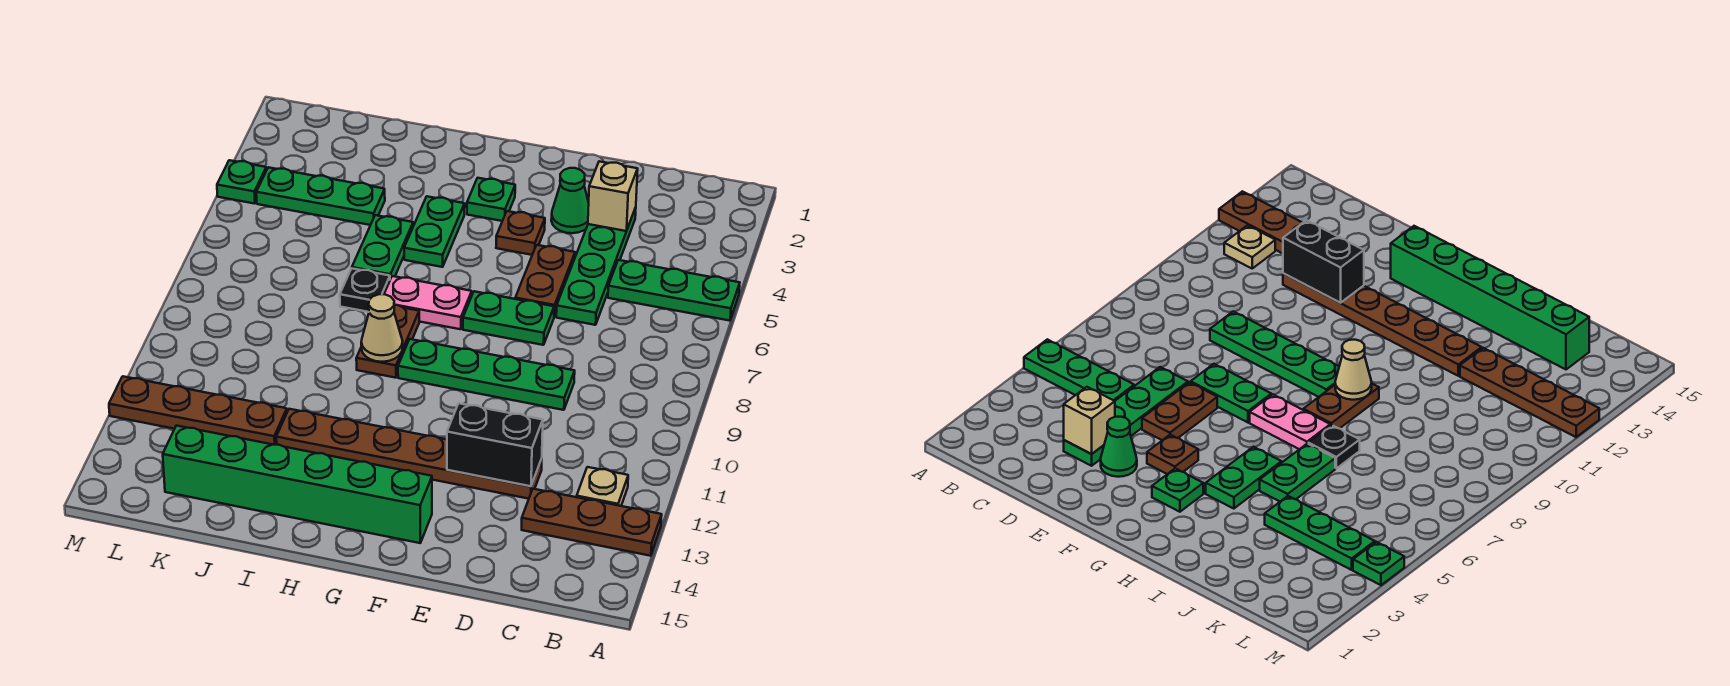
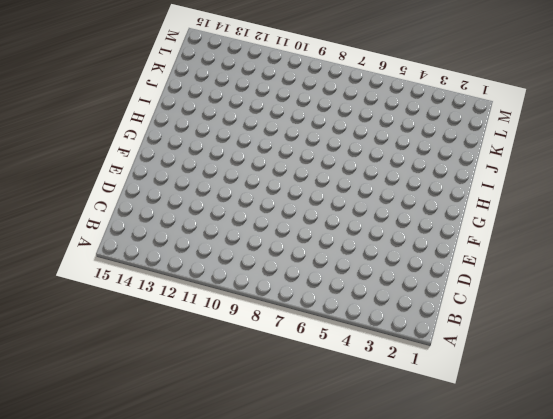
none -> green plate A5:C5 level 1
none -> brown plate A13:C13 level 1
none -> tan plate B12 level 1

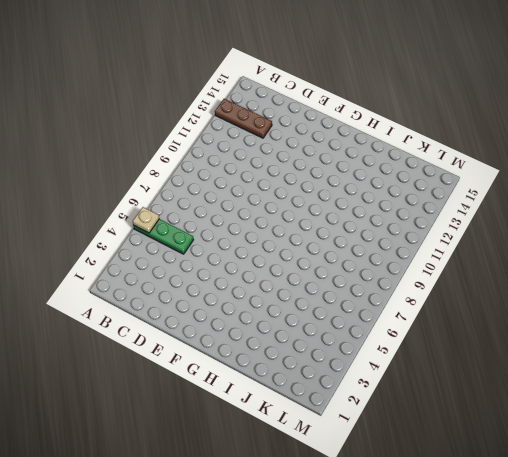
tan plate A5 level 2 -> tan plate B12 level 1
none -> green plate D3:D6 level 1
none -> green plate D9:G9 level 1
none -> brown plate D12:I12 level 1

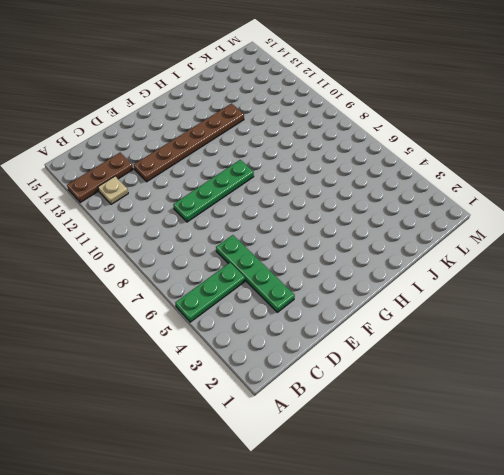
none -> green cone E3 level 1
none -> brown plate E5:E6 level 1
none -> green plate E7:F7 level 1

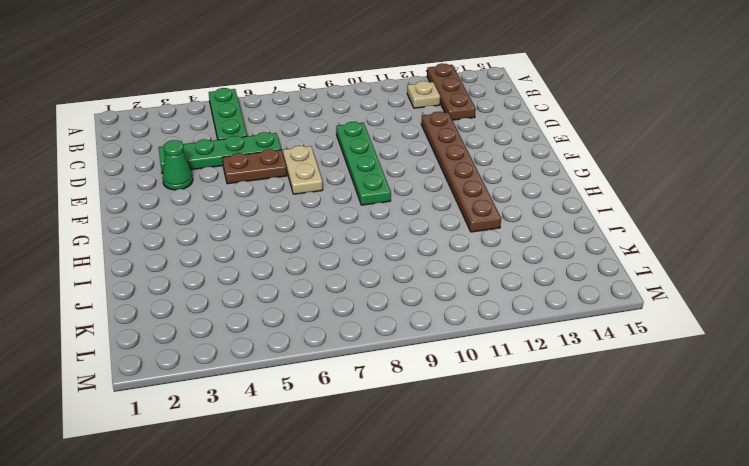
tan plate E7:F7 level 1 -> green plate E7:F7 level 1
none -> brown plate F4 level 1
none -> green brick F14:K14 level 1
none -> green plate G3 level 1

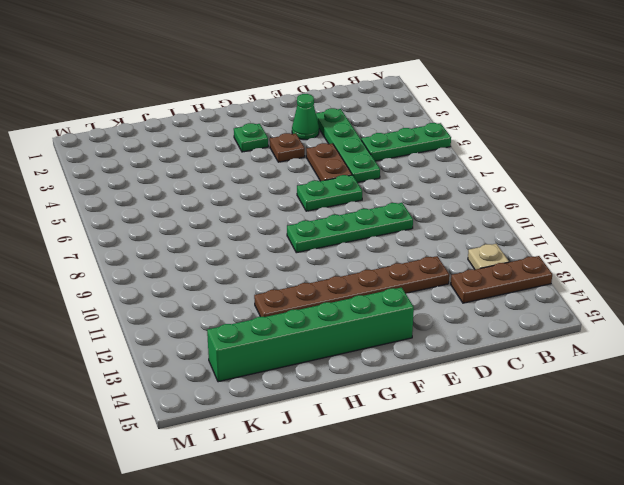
none -> pink plate G7:H7 level 1
none -> green plate H4:H5 level 1
none -> brown plate H8:H9 level 1

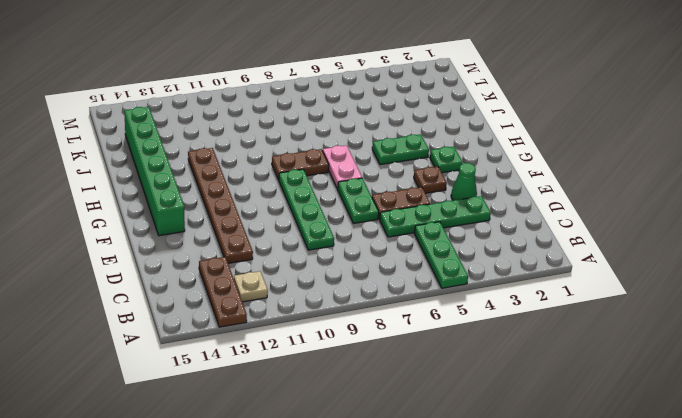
none -> green plate I5:I6 level 1
none -> black plate I7 level 1
none -> green plate J4:L4 level 1

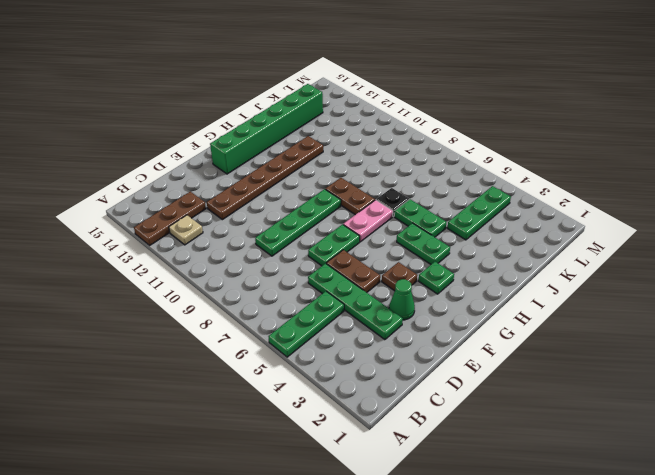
none -> brown plate J12:M12 level 1
none -> green plate M4 level 1
none -> tan brick D3 level 2

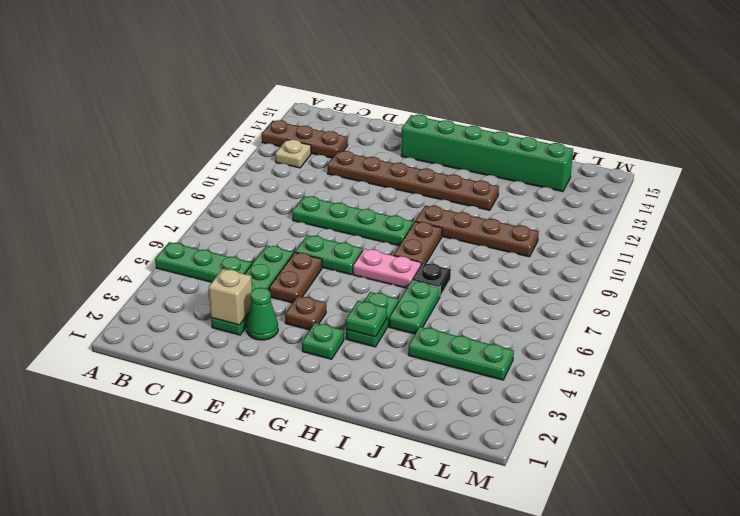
green plate H4 level 2 -> green plate M4 level 1
brown plate H10:K10 level 1 -> brown plate J12:M12 level 1
none -> black brick D12:E12 level 2
none -> tan cone H9 level 2

